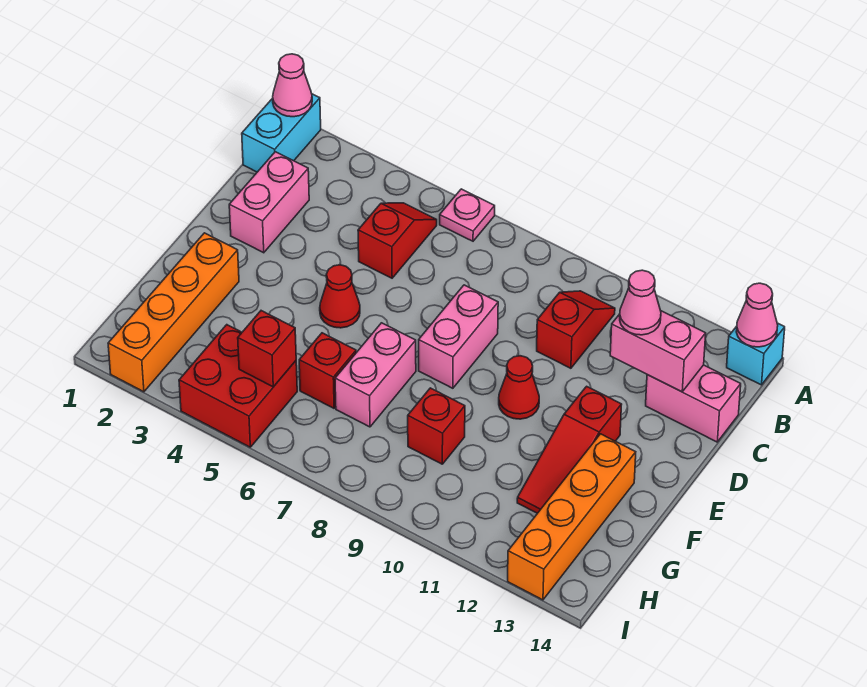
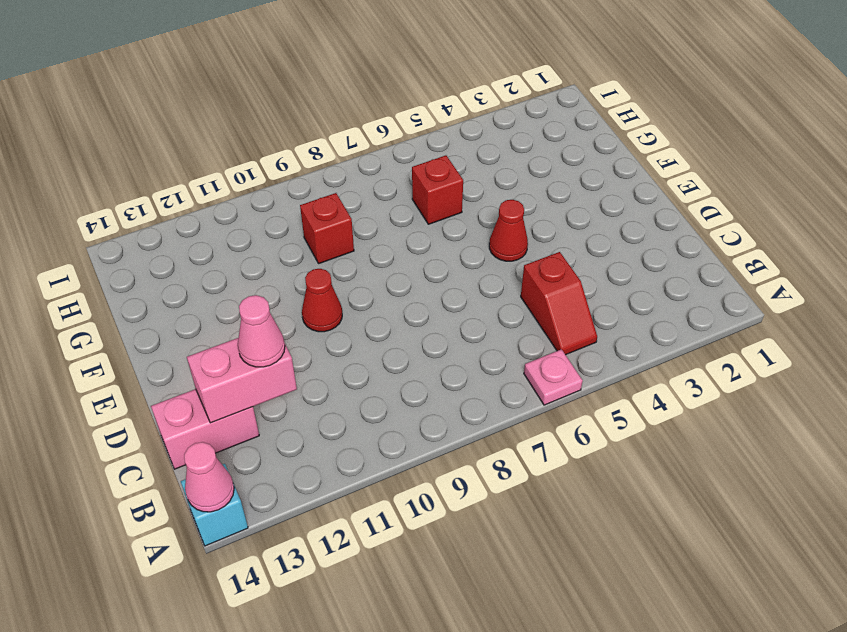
none -> cyan brick A1:B1 level 1
none -> red slope B10:C10 level 1 top C
none -> pink brick C2:D2 level 1

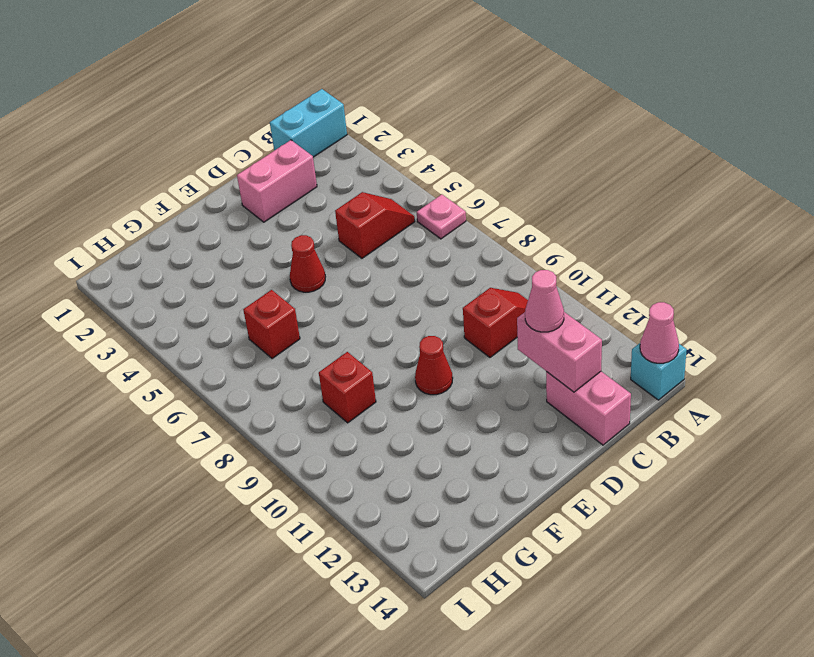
none -> pink brick D8:E8 level 1
none -> red slope E12:G12 level 1 top E
none -> orange brick F2:I2 level 1

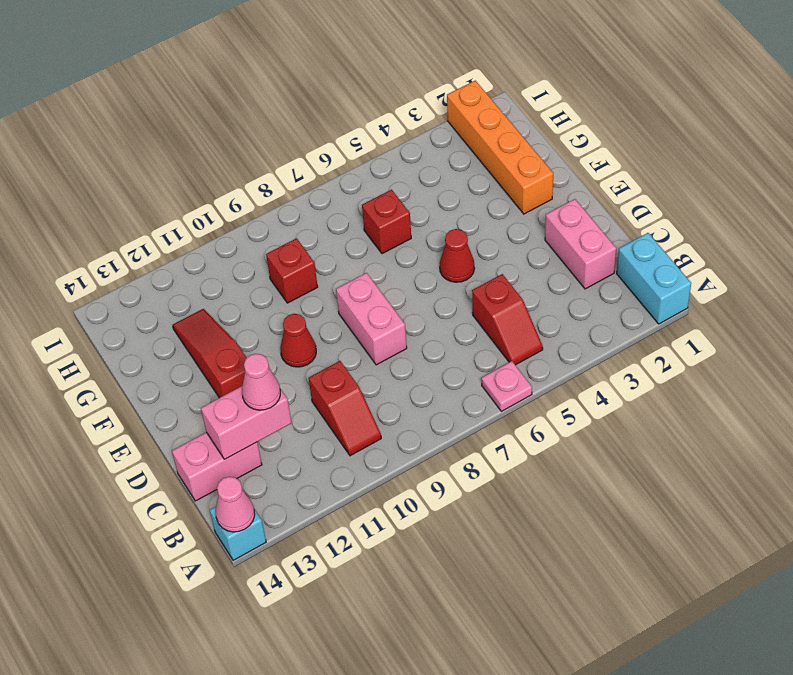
none -> pink brick F7:G7 level 1
none -> orange brick F13:I13 level 1
none -> red brick H4:I5 level 1

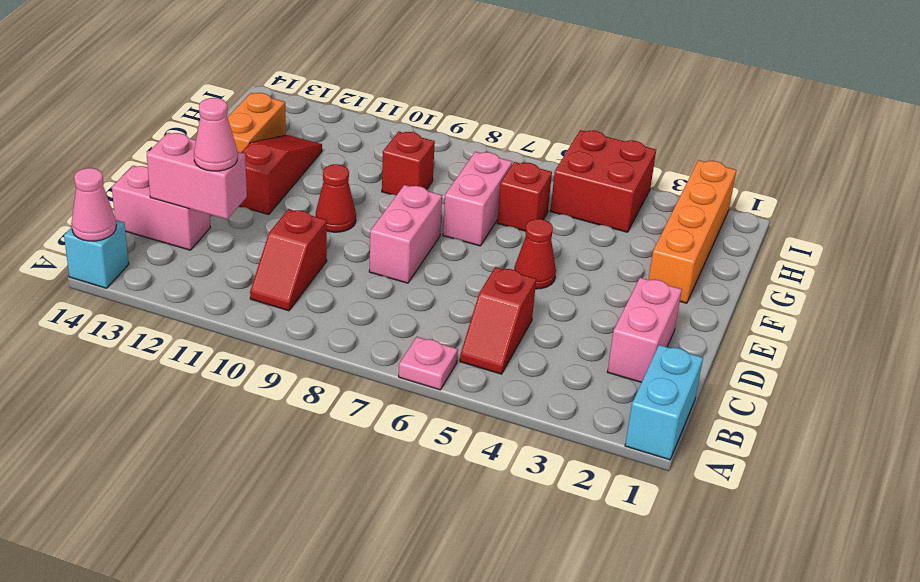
orange brick F13:G13 level 1 -> orange brick F13:I13 level 1
none -> pink cone A1 level 2
none -> red brick H5 level 2

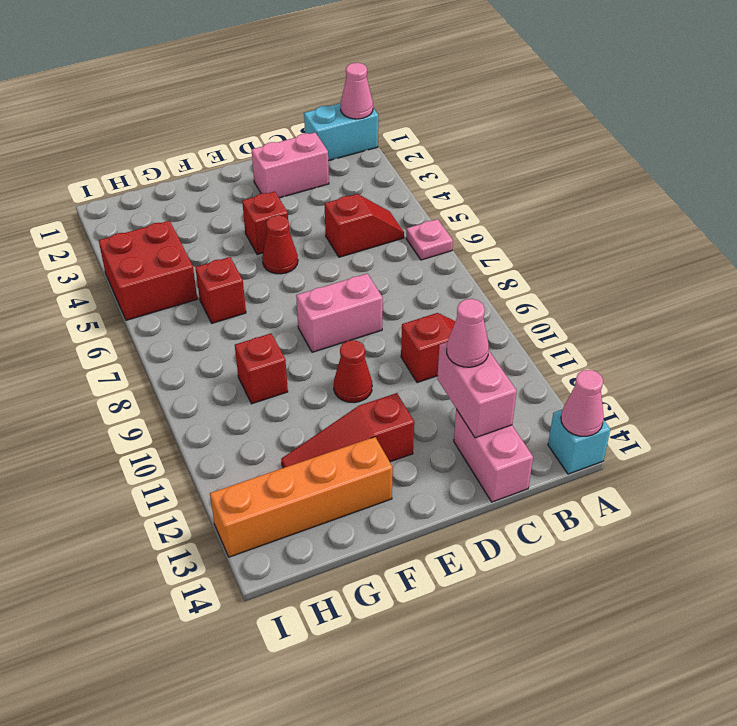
red brick E4 level 1 -> red brick H5 level 2
none -> orange brick F2:I2 level 1
none -> pink brick F7:G7 level 1

